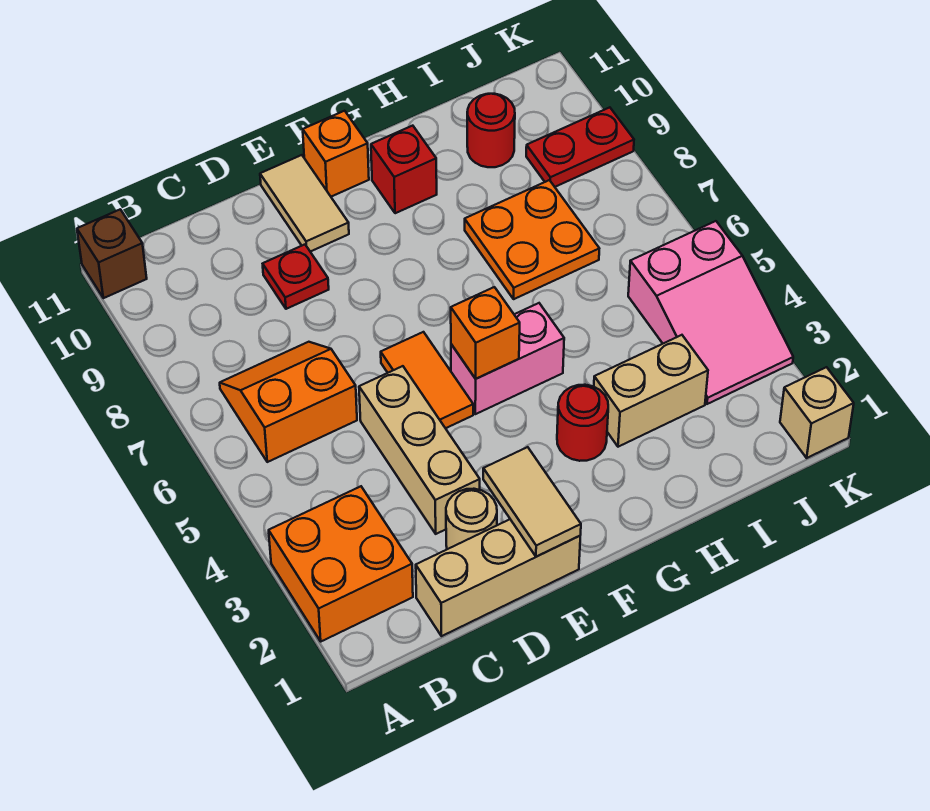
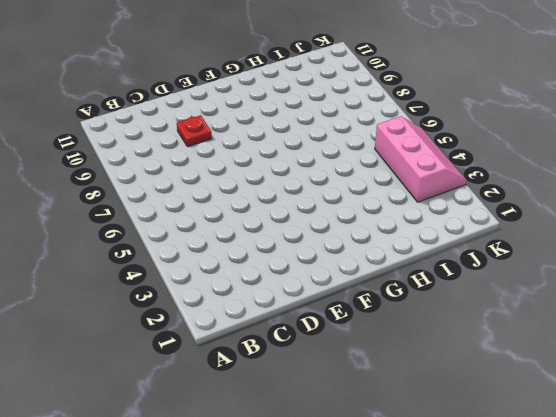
pink slope J3:K5 level 1 top J -> pink slope J3:K5 level 1 top 5
none -> orange brick A2:B3 level 1
none -> brown brick A11 level 1
none -> orange slope B6:C7 level 1 top 6

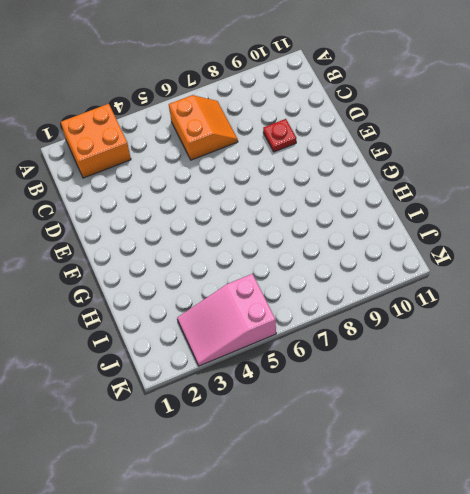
none -> brown brick A11 level 1
none -> tan brick C1:E1 level 1
none -> tan round brick D2 level 1

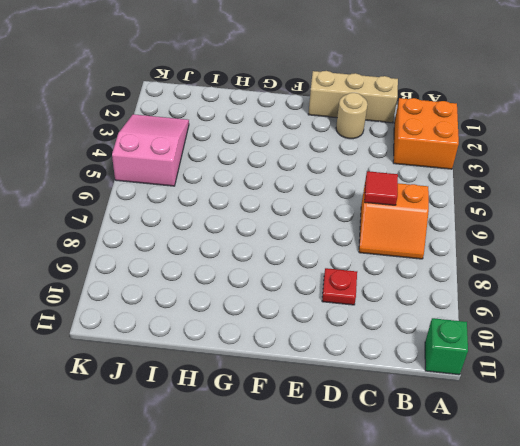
green brick A11 level 1 -> brown brick A11 level 1
red tile C6 level 2 -> none
none -> tan brick D3:D5 level 1
none -> orange tile E5:E6 level 1
none -> tan tile E10:E11 level 1

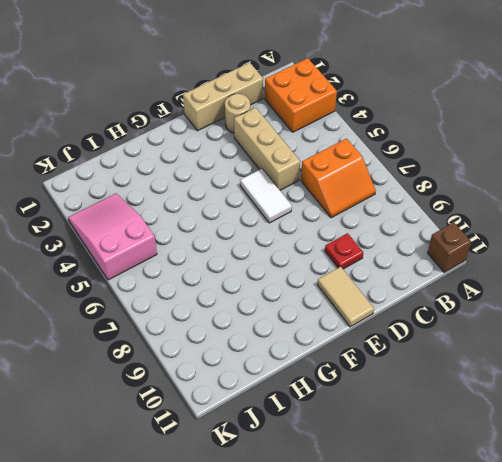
white tile E5:E6 level 1 -> orange tile E5:E6 level 1
none -> pink brick F5:G5 level 1
none -> orange brick F11 level 1
none -> red round brick G3 level 1

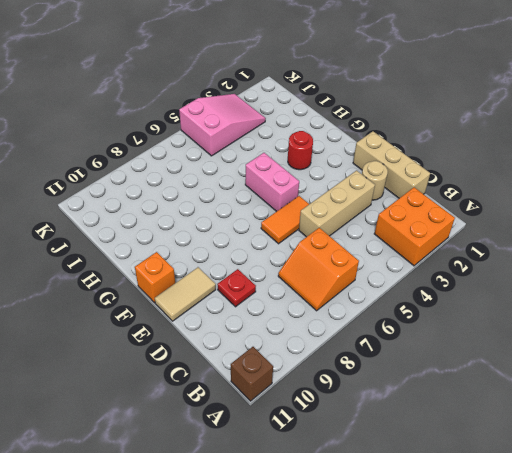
none -> red brick G10 level 1
none -> tan brick H3:I3 level 1
none -> orange plate H7:I8 level 1

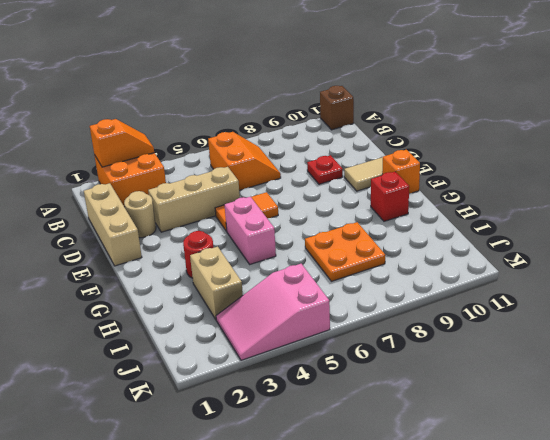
orange slope A2:A3 level 2 top 2 -> none
none -> red round brick I10 level 1
none -> red plate J9:K9 level 1
none -> tan brick K1 level 1

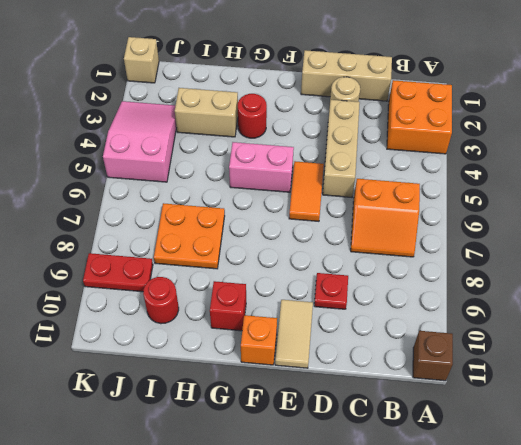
none -> tan tile E1:E2 level 2
none -> orange brick F5 level 2

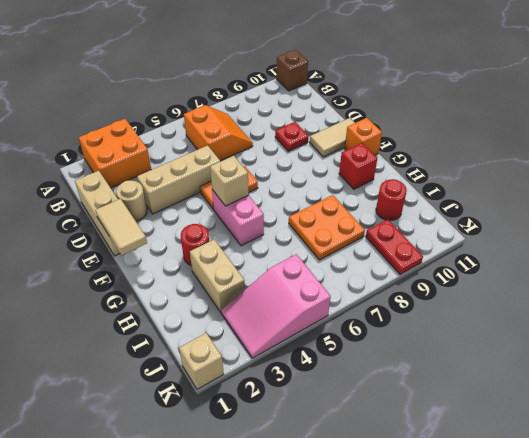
tan tile E1:F1 level 2 -> tan tile E1:E2 level 2
tan brick F5 level 2 -> orange brick F5 level 2

